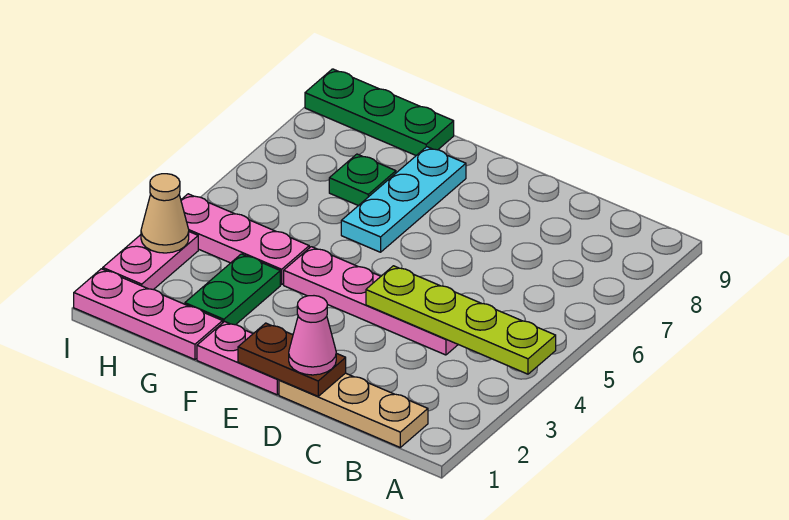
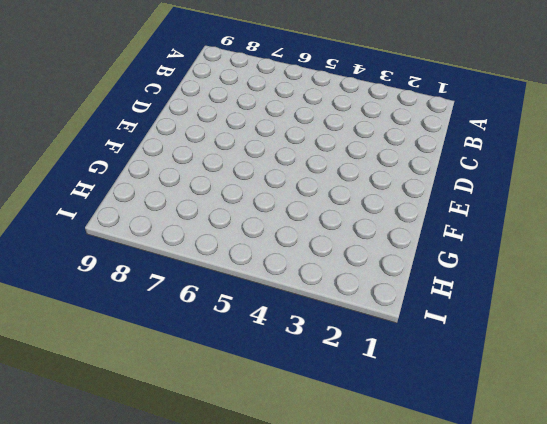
none -> tan plate B1:D1 level 1
none -> pink plate C4:F4 level 1
none -> pink plate E1:F1 level 1

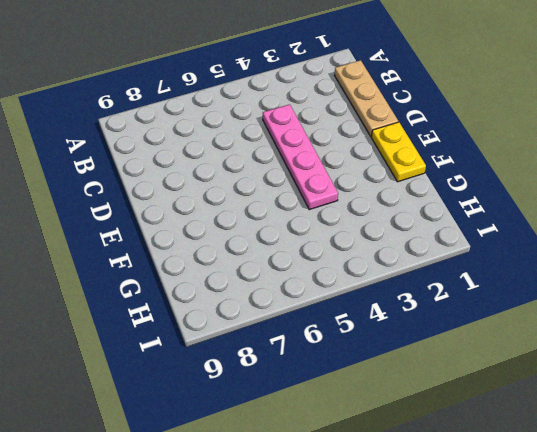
yellow plate E1:F1 level 1 -> pink plate E1:F1 level 1
none -> cyan plate F6:F8 level 1
none -> pink plate G1:I1 level 1
none -> green plate G2:G3 level 1

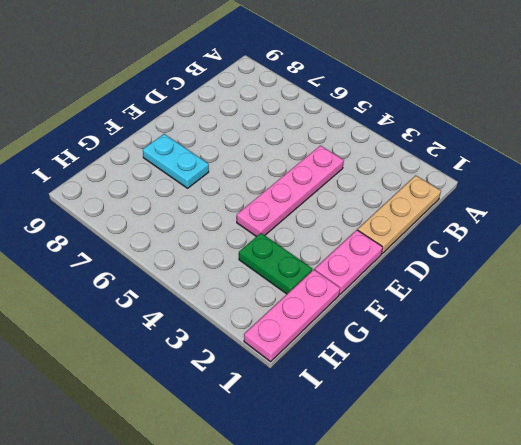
cyan plate F7:F8 level 1 -> cyan plate F6:F8 level 1
none -> pink plate G4:I4 level 1
none -> green plate G7 level 1
none -> green plate G9:I9 level 1

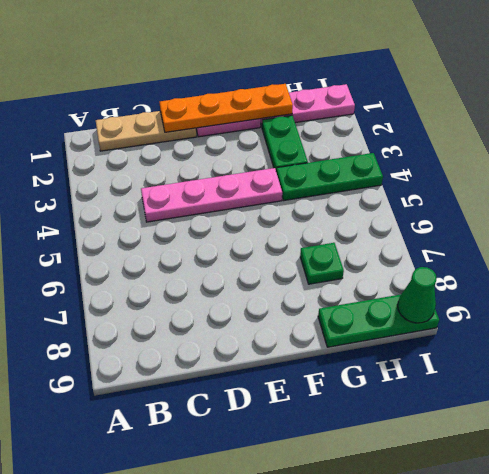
orange plate D1:G1 level 2 -> brown plate D1:E1 level 2
green plate G4:I4 level 1 -> pink plate G4:I4 level 1
green cone I9 level 2 -> none
none -> cyan plate F6:F8 level 1
none -> pink plate I2:I3 level 1
none -> lime plate A4:D4 level 2

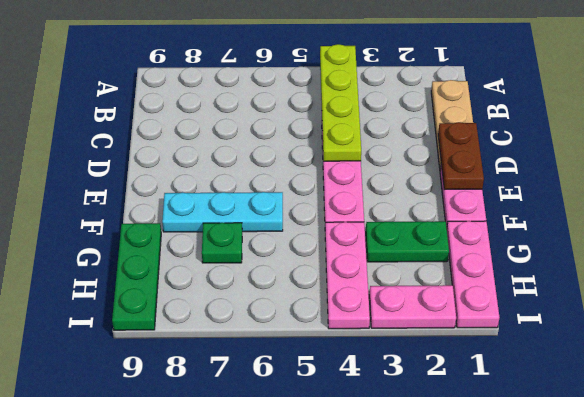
none -> tan cone I3 level 2
none -> pink cone D1 level 3

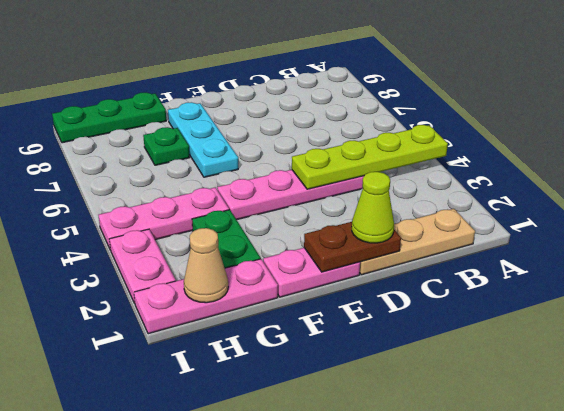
lime cone D1 level 3 -> pink cone D1 level 3
tan cone H1 level 2 -> tan cone I3 level 2

